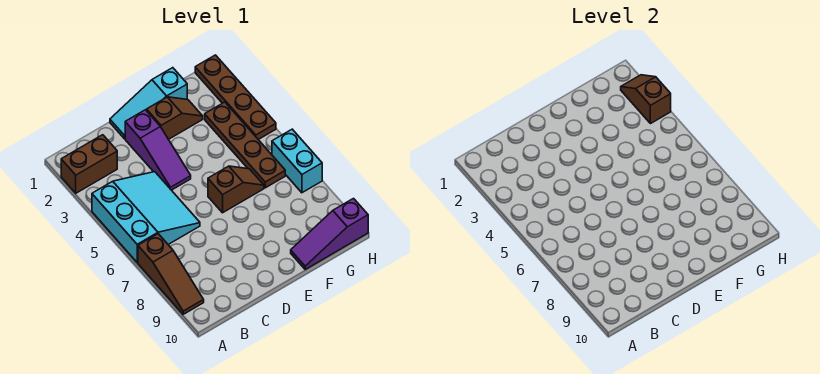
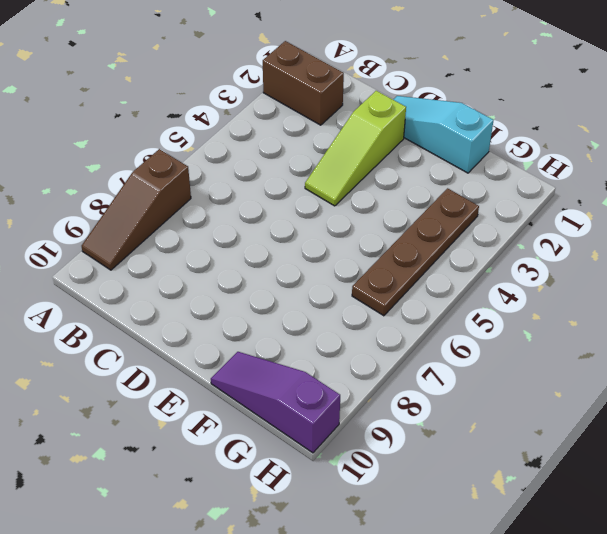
lime slope D2:D4 level 1 top 2 -> purple slope D2:D4 level 1 top 2
none -> cyan slope A4:C6 level 1 top A
none -> brown slope E2:F2 level 1 top E
none -> brown slope E6:F6 level 1 top E

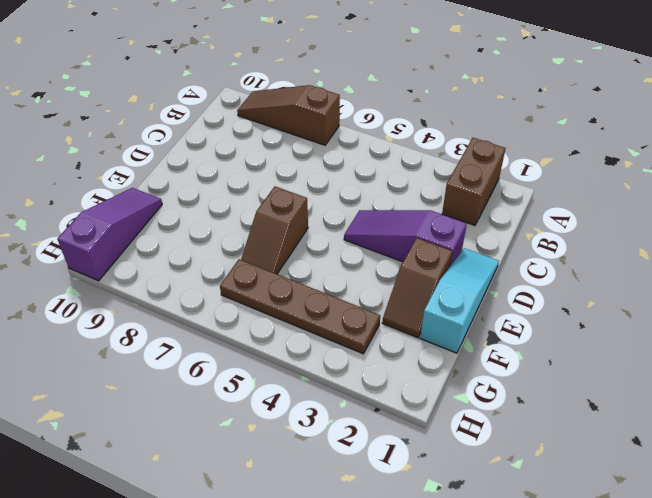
none -> cyan slope A4:C6 level 1 top A
none -> brown plate H1:H4 level 1
none -> cyan brick H6:H7 level 1

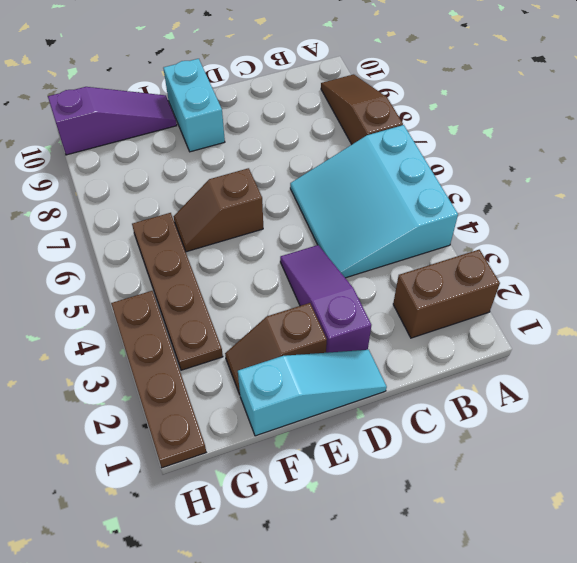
cyan brick E9:E10 level 1 -> cyan brick H6:H7 level 1
none -> brown slope H2:H3 level 2 top 3

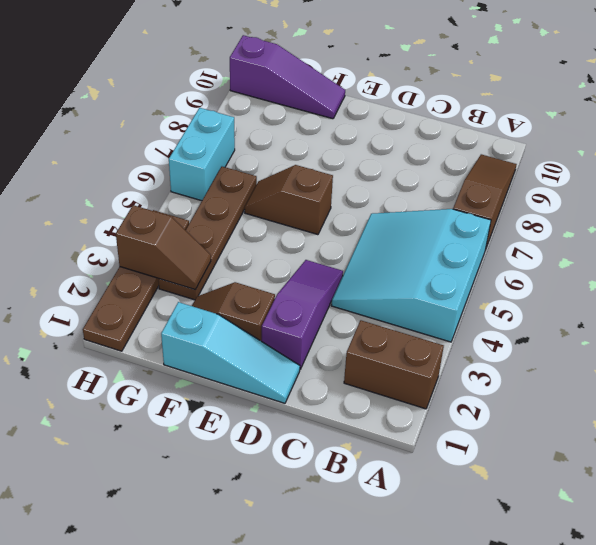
brown slope G3:H3 level 2 top H -> brown slope H2:H3 level 2 top 3

